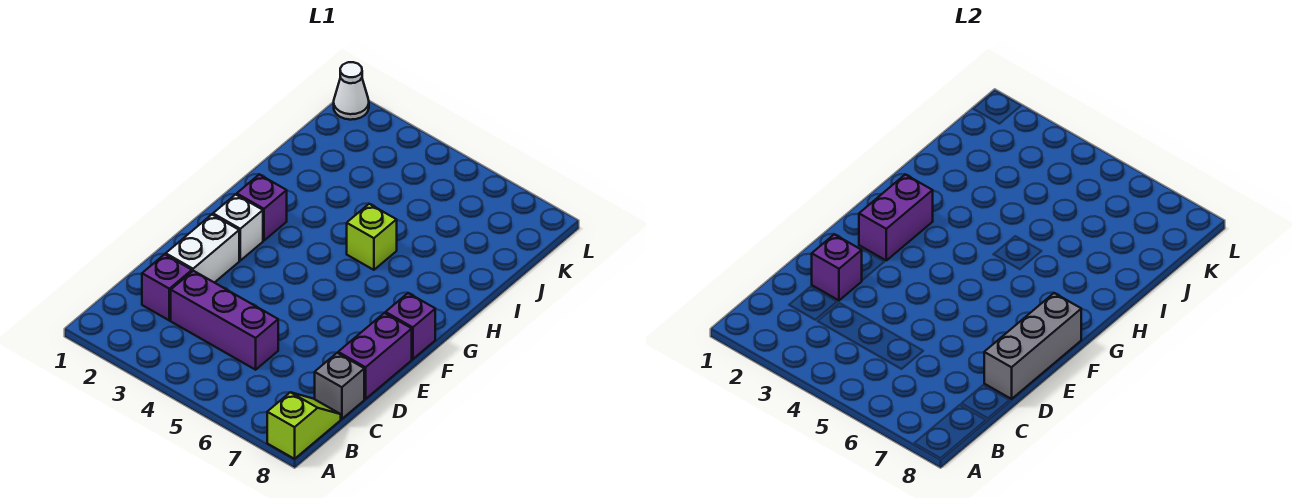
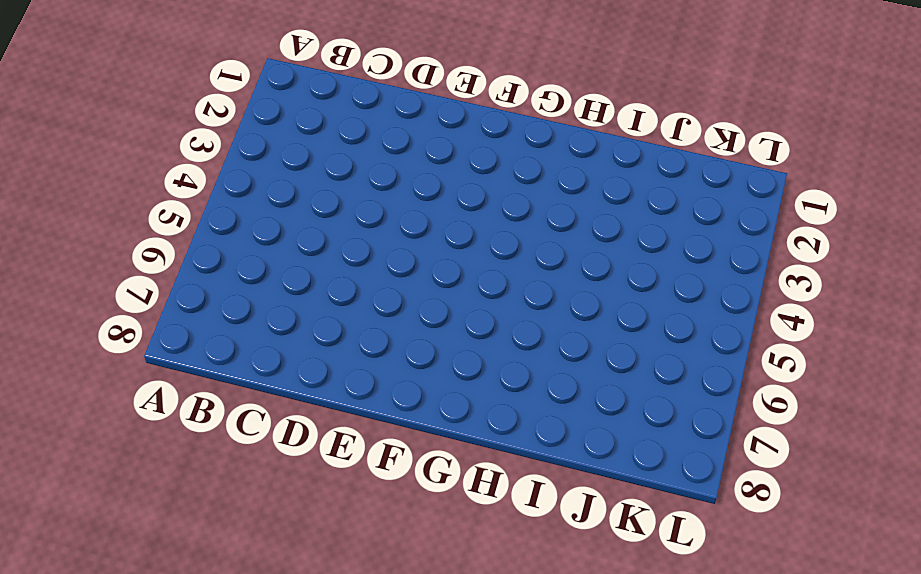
none -> lime slope A8:B8 level 1 top A
none -> purple brick C2 level 1
none -> purple brick C3:C5 level 1

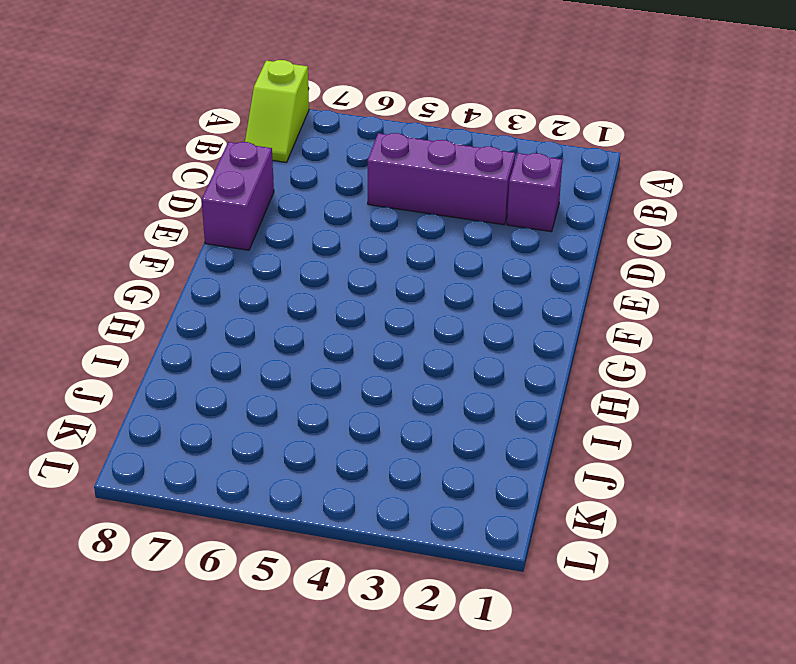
none -> grey brick C8 level 1
none -> white brick D2:E2 level 1
none -> white brick F2 level 1

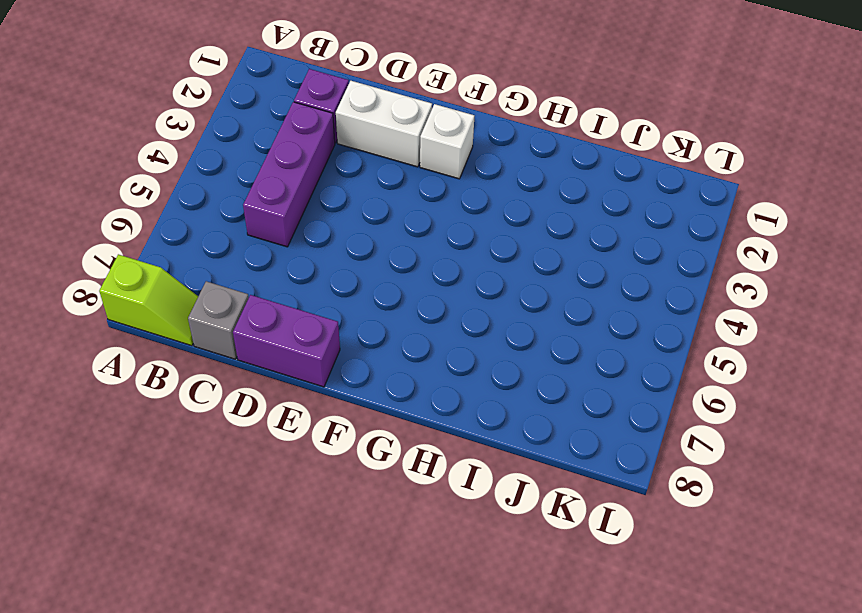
none -> purple brick F8 level 1
none -> purple brick G2 level 1
none -> lime brick H5 level 1

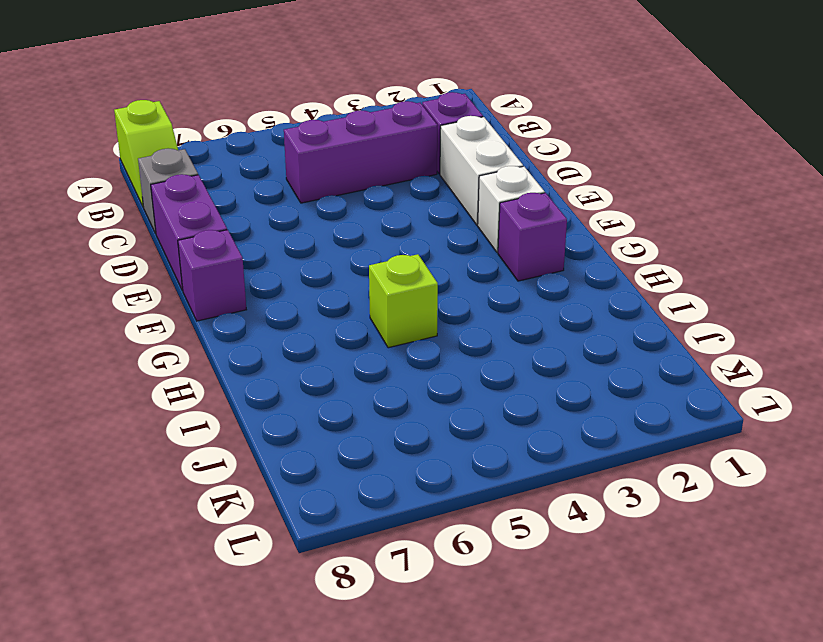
none -> white cone L1 level 1
none -> purple brick D2 level 2
none -> grey brick D8:F8 level 2

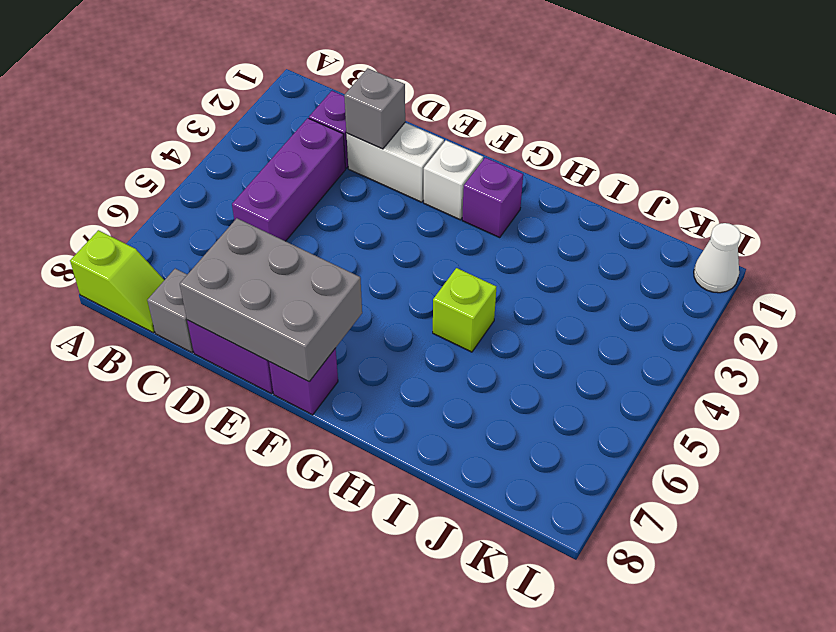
grey brick D2 level 2 -> purple brick D2 level 2
grey brick D7:F8 level 2 -> grey brick D8:F8 level 2
none -> purple brick F2:G2 level 2

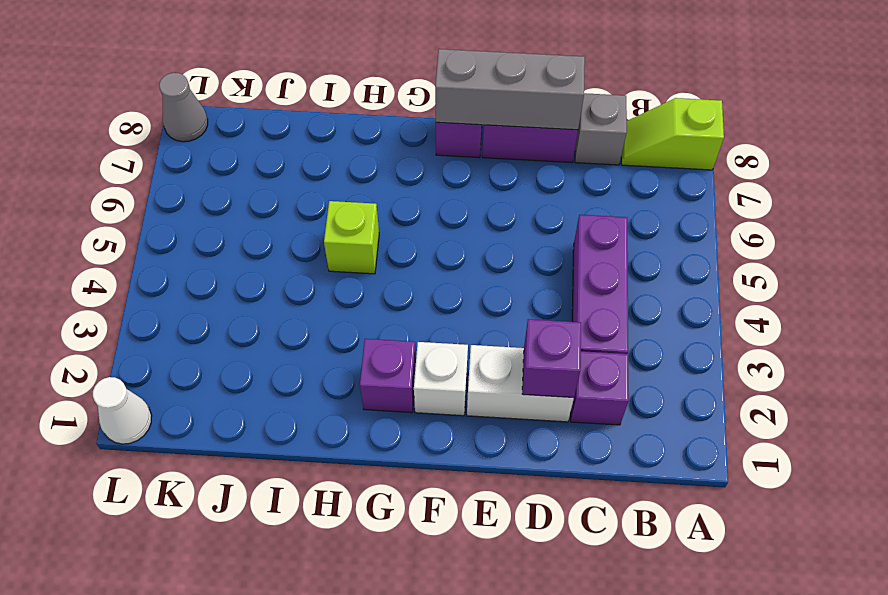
grey cone L8 level 1 -> none
none -> purple brick F2:G2 level 2

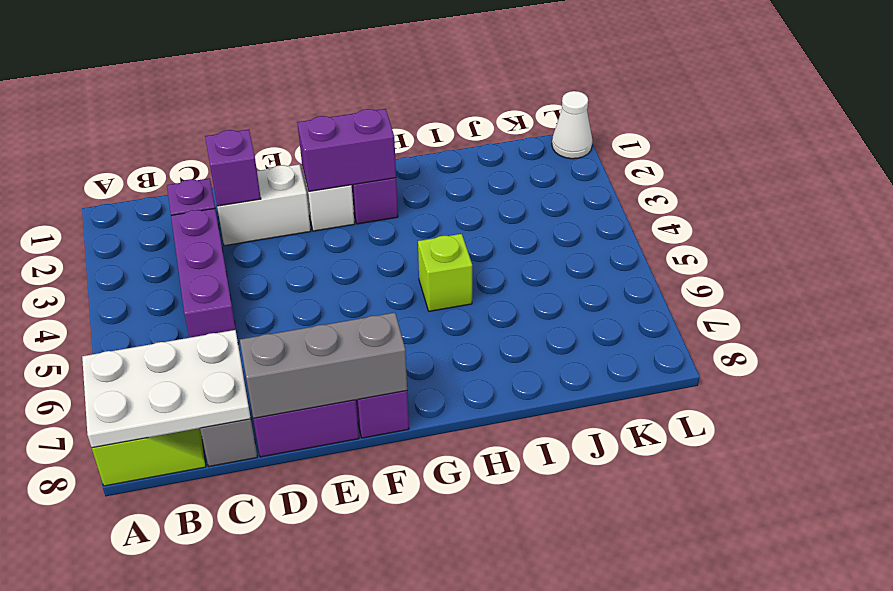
white plate A7:C8 level 2 -> none

